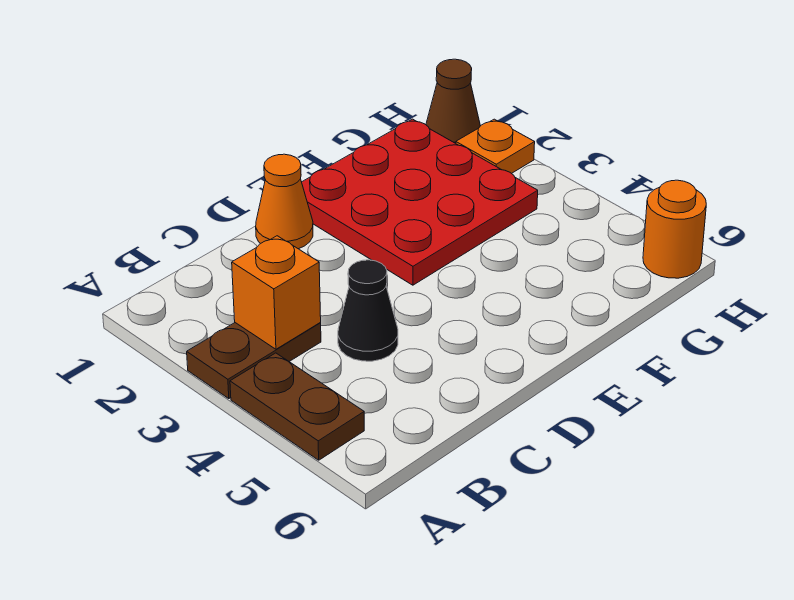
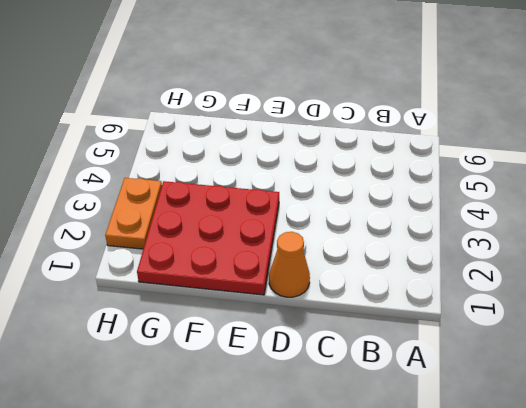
orange plate H2:H3 level 1 -> orange plate H2 level 1
none -> brown plate A3:B3 level 1
none -> brown plate A4:A5 level 1

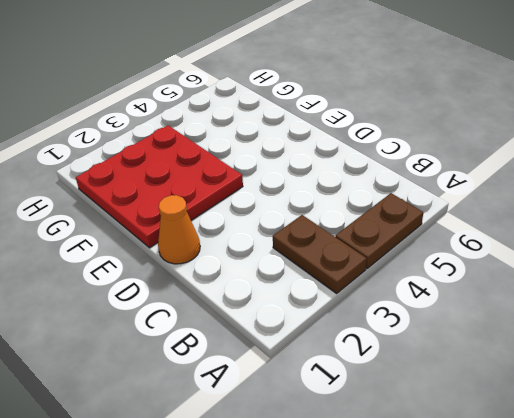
none -> black cone C4 level 1
none -> brown cone H1 level 1

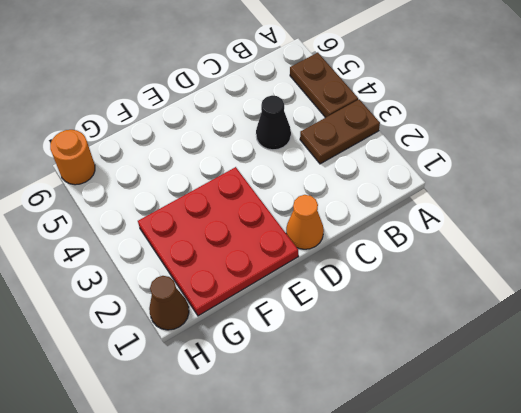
none -> orange plate H2 level 1
none -> orange brick B3 level 2

